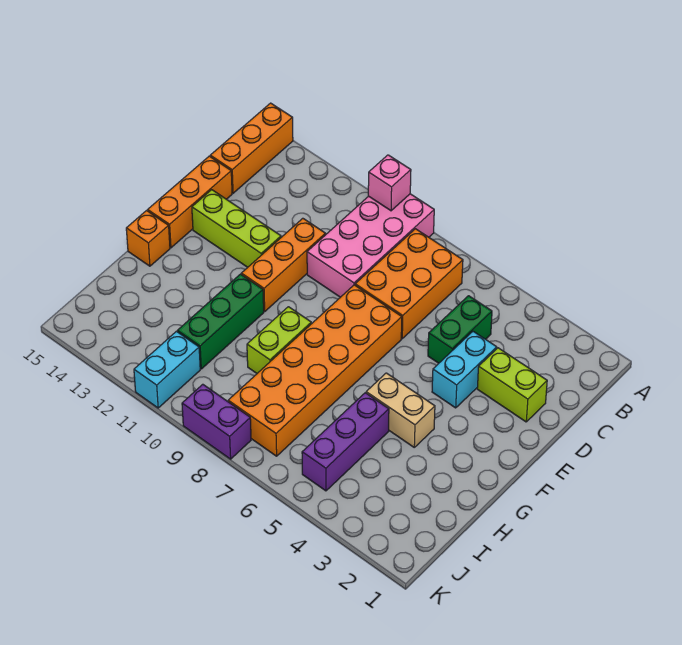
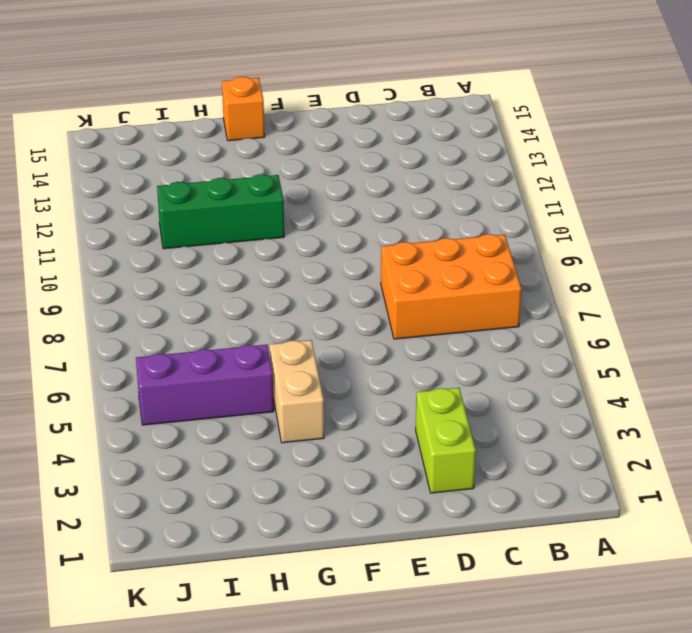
none -> pink brick A9:D10 level 1
none -> orange brick A15:C15 level 1
none -> green brick C5:D5 level 1

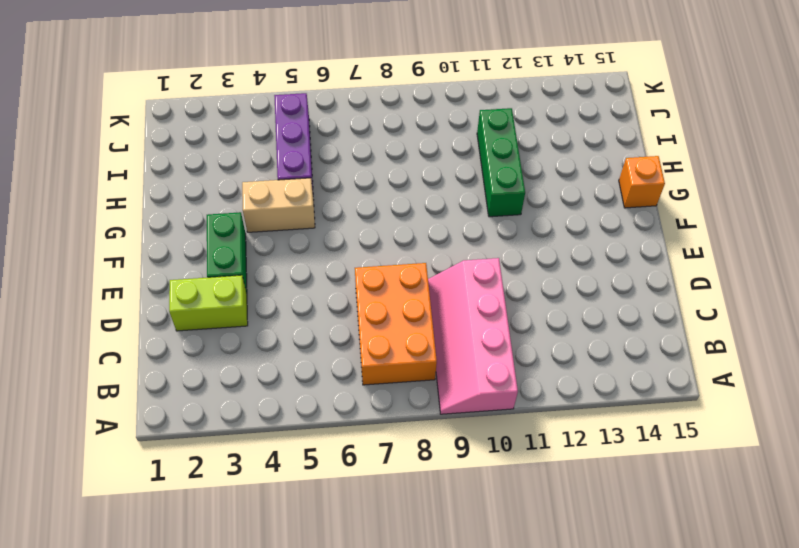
pink slope A9:D10 level 1 top 10 -> pink brick A9:D10 level 1
green brick E3:F3 level 1 -> green brick C5:D5 level 1
none -> orange brick A15:C15 level 1
none -> cyan brick D4:E4 level 1
none -> orange brick D11:F11 level 1

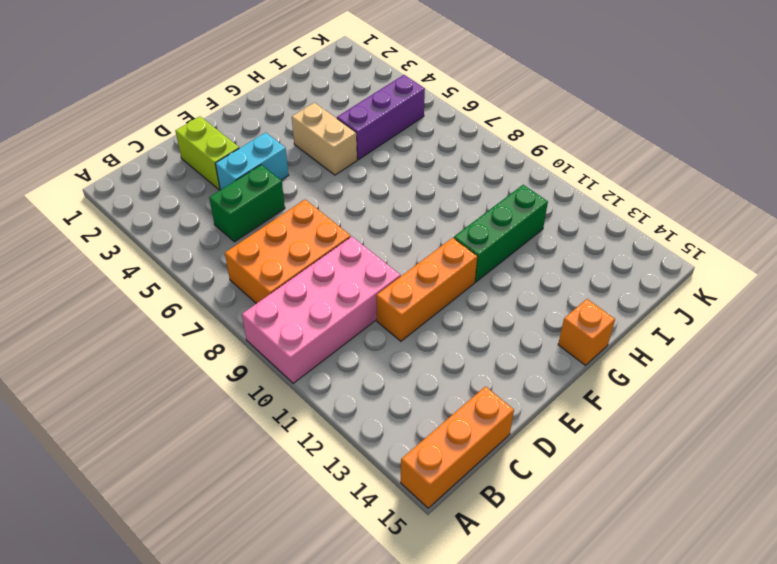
none -> orange brick D15:F15 level 1
none -> orange brick E7:J8 level 1
none -> lime brick E12:E14 level 1

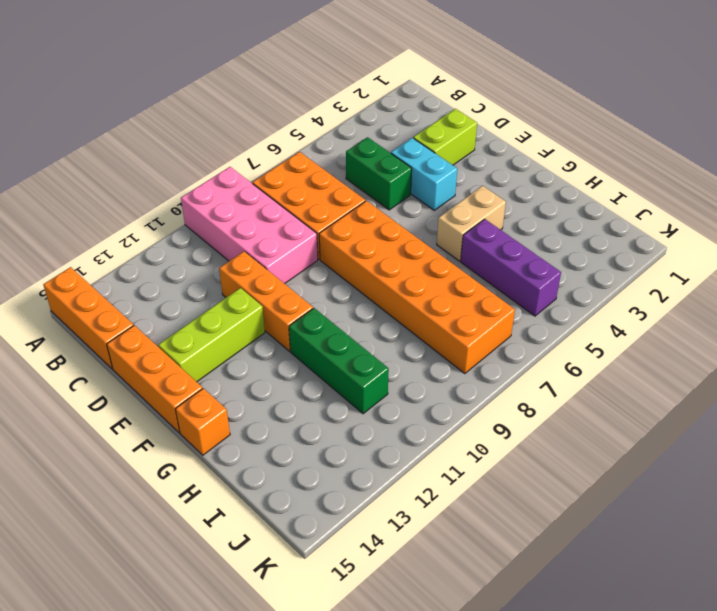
none -> lime brick G9:H9 level 1
none -> cyan brick J11:K11 level 1
none -> purple brick K8:K9 level 1

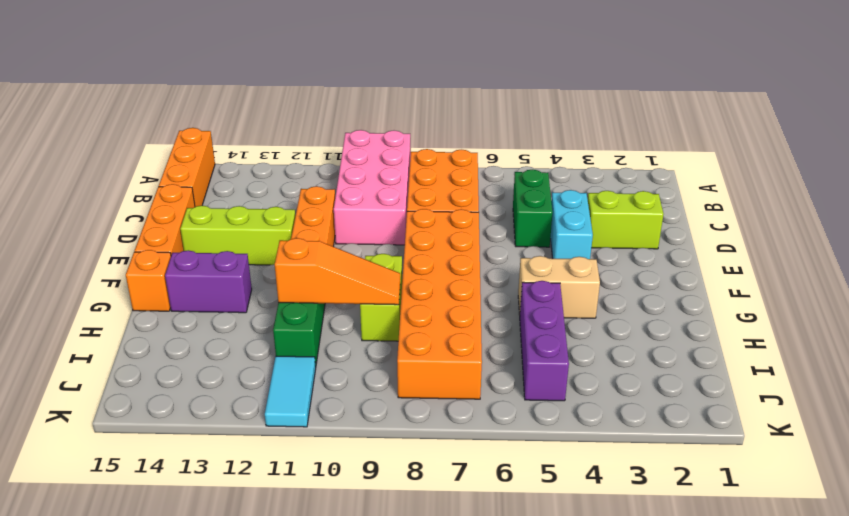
purple brick G13:G14 level 1 -> purple brick K8:K9 level 1
orange slope H9:H11 level 2 top 11 -> none
cyan tile J11:K11 level 1 -> cyan brick J11:K11 level 1
none -> pink brick A10 level 2

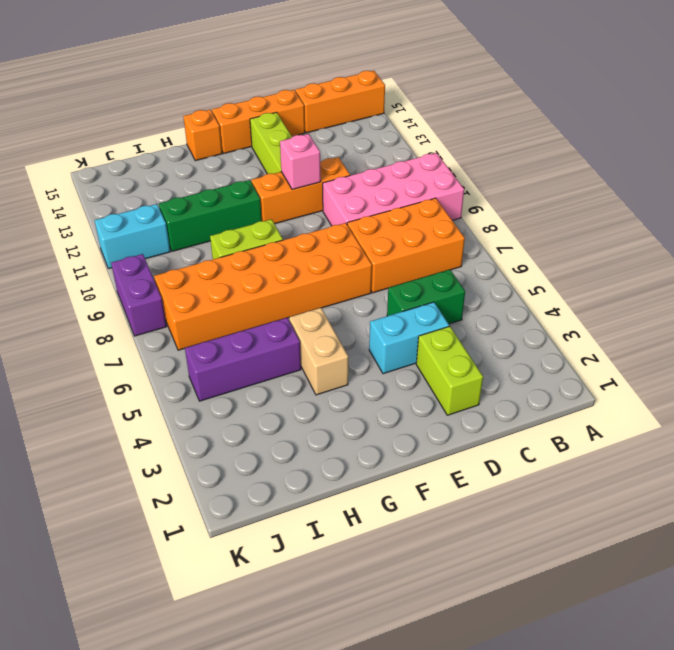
pink brick E11 level 2 -> pink brick A10 level 2

